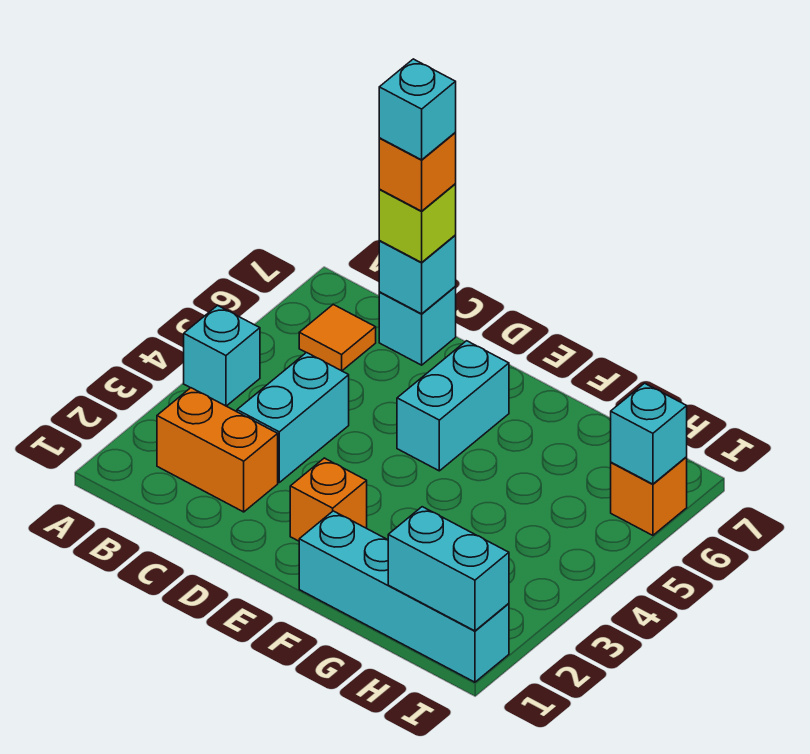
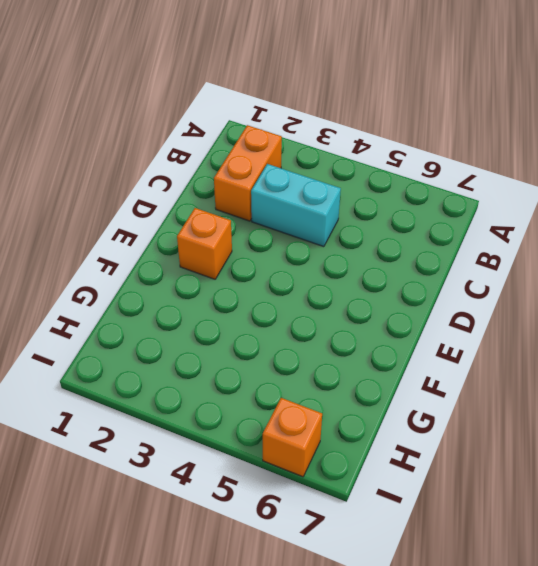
none -> cyan brick A4 level 1
none -> orange tile B6 level 1
none -> cyan brick C7 level 1

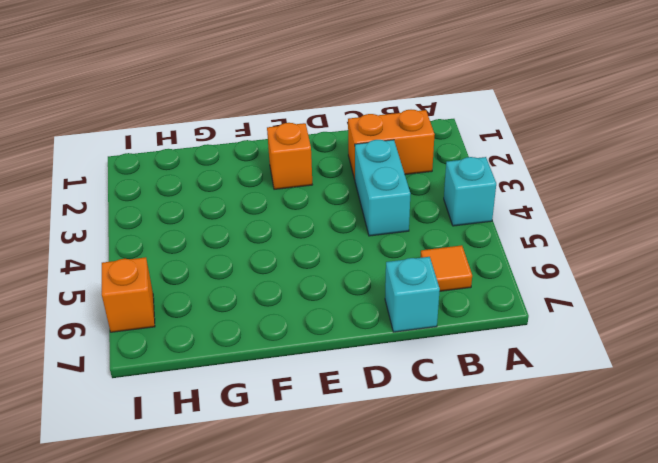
none -> cyan brick E5:E6 level 1
none -> cyan brick F1:I1 level 1
none -> cyan brick C7 level 2

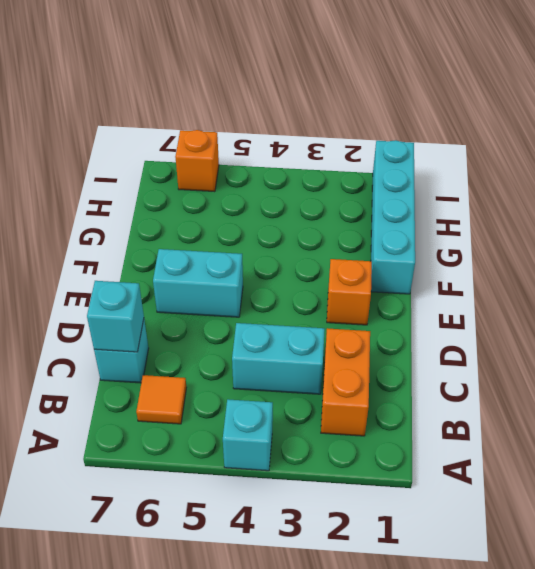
none -> cyan brick H1:I1 level 2
none -> cyan brick I6 level 2
none -> lime brick C7 level 3

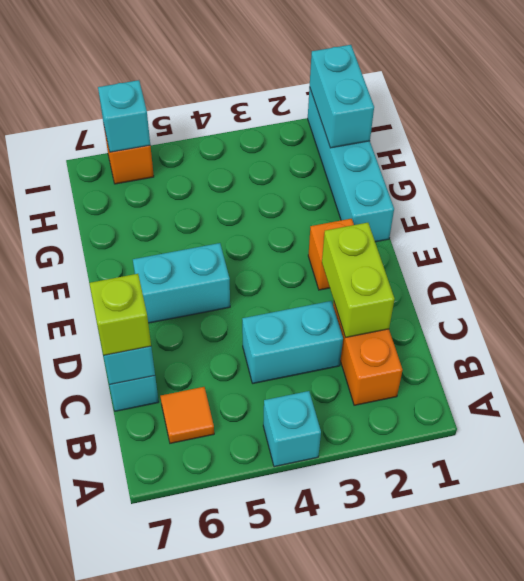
lime brick C2:D2 level 2 -> none
none -> orange brick C7 level 4
none -> cyan brick C7 level 5

